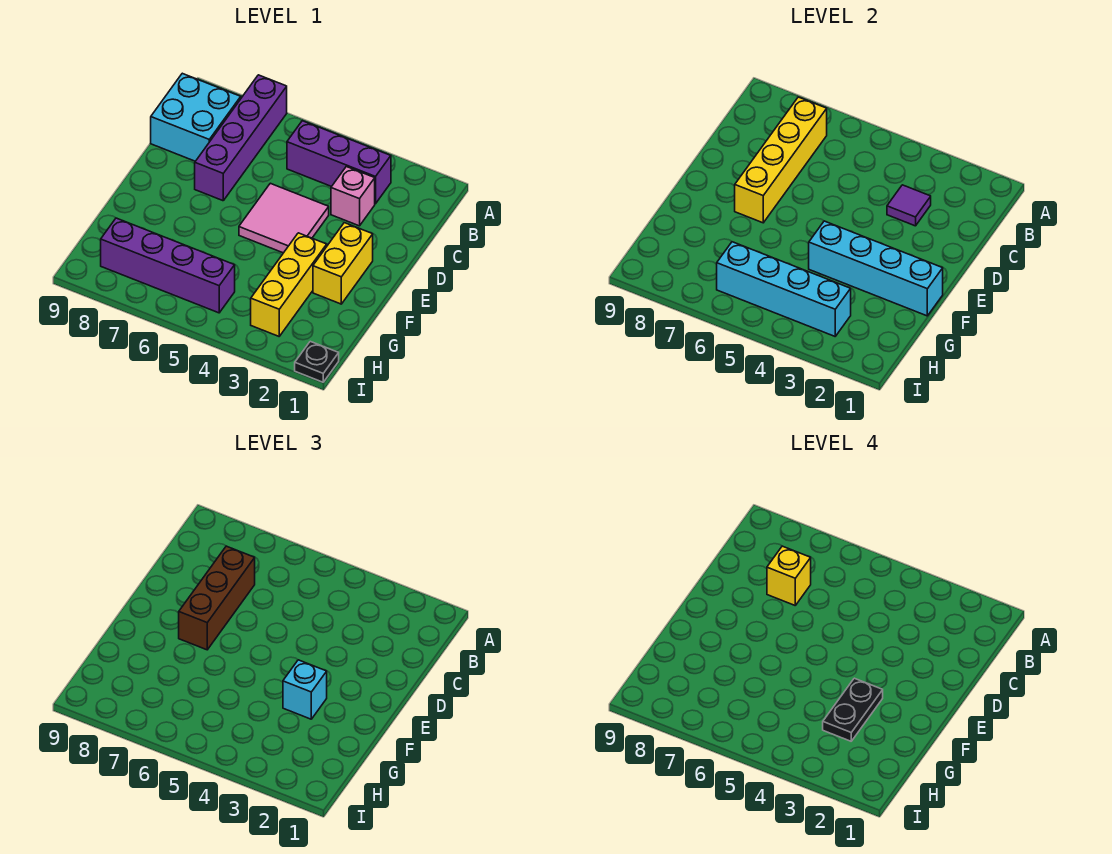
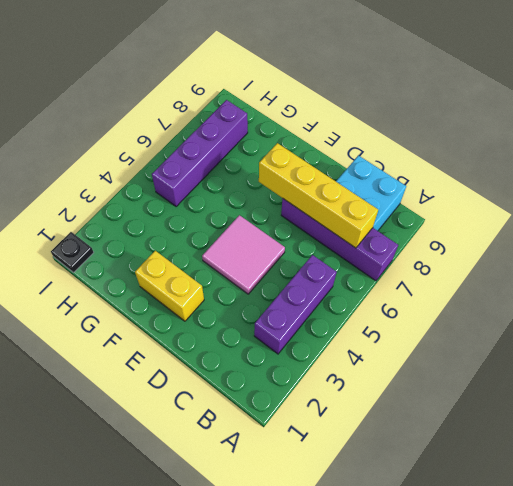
none -> pink brick C3 level 1
none -> yellow brick F3:H3 level 1
none -> purple tile C3 level 2

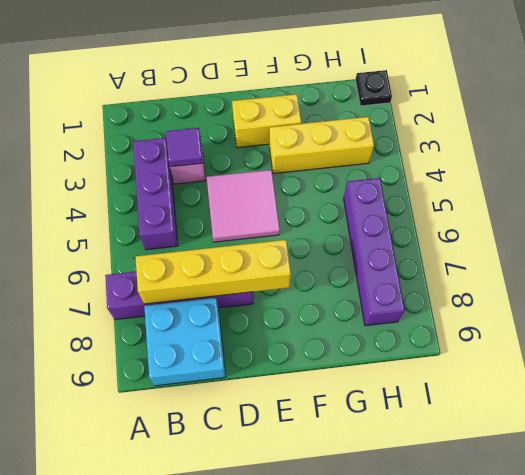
none -> cyan brick F1:F4 level 2
none -> cyan brick H3:H6 level 2
none -> brown brick C7:E7 level 3

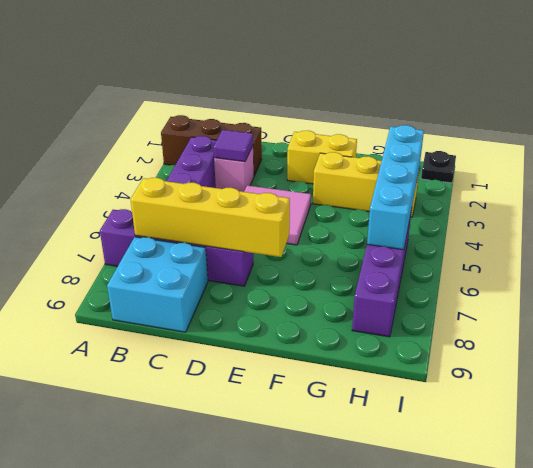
brown brick A2:C2 level 1 -> brown brick C7:E7 level 3
none -> cyan brick F1:F4 level 2
none -> cyan brick F3 level 3
none -> yellow brick C7 level 4

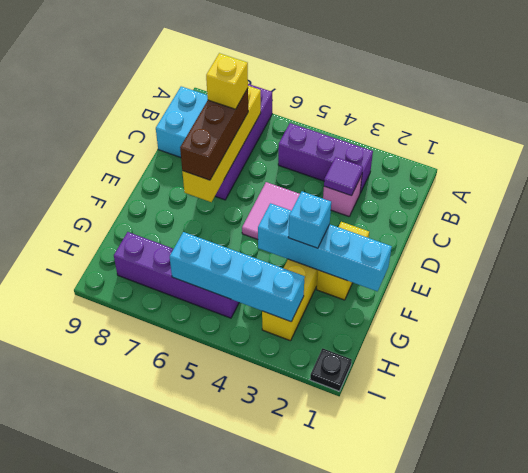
none -> black plate F3:G3 level 4

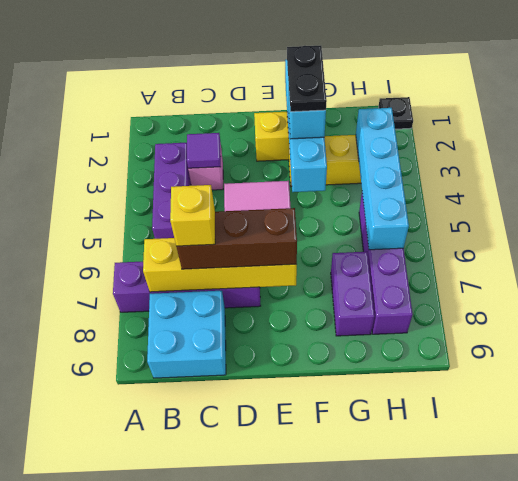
black plate F2:F3 level 4 -> black plate F3:G3 level 4
purple brick G7:G8 level 1 -> none

